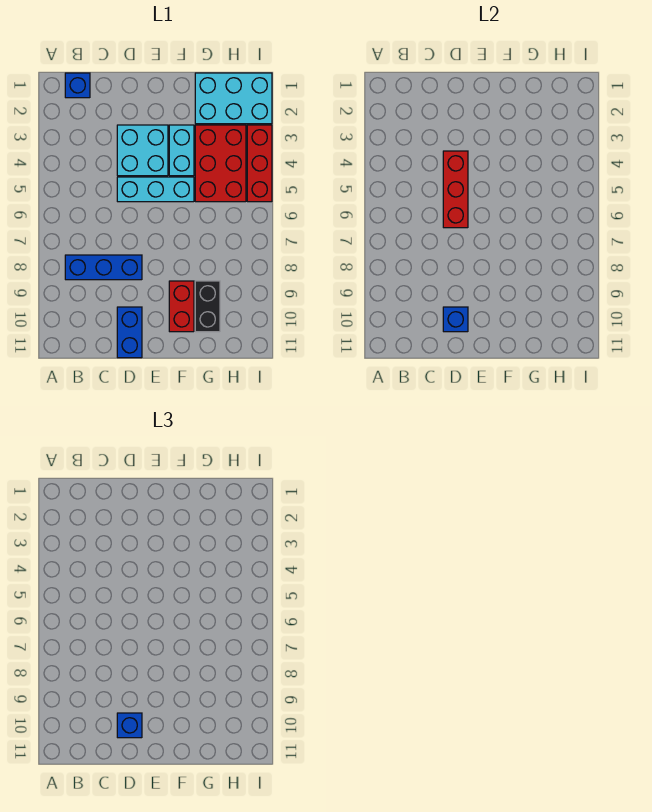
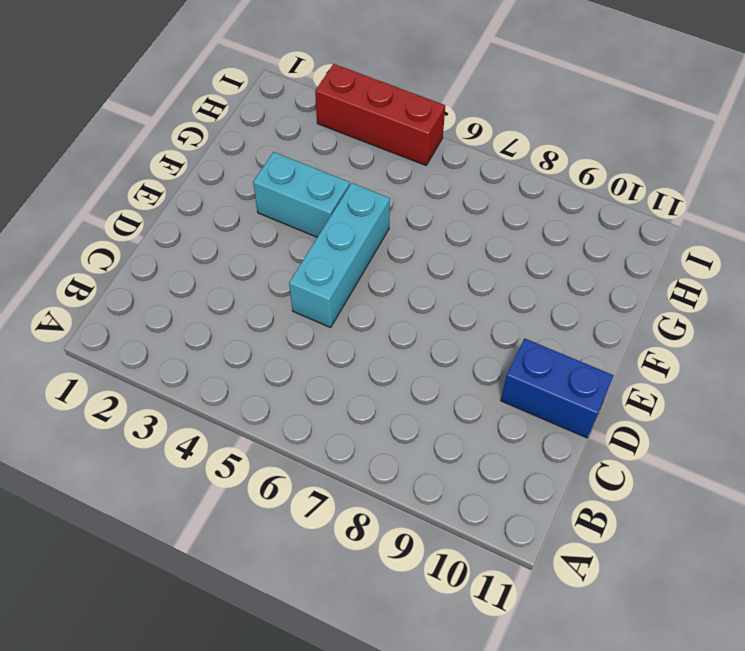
none -> blue brick B1 level 1
none -> blue brick B8:D8 level 1
none -> cyan brick D3:E4 level 1

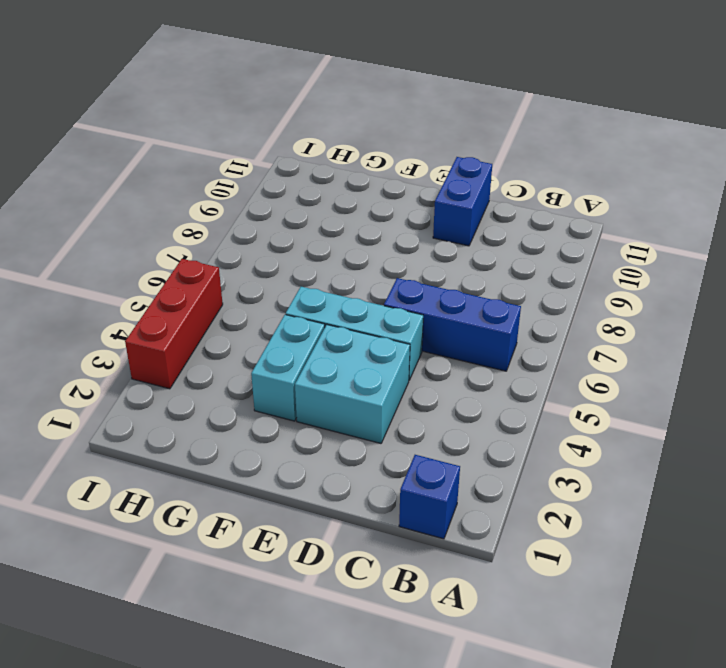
blue brick B6:D6 level 1 -> blue brick B8:D8 level 1
none -> red brick F9:F10 level 1
none -> cyan brick G1:I2 level 1
none -> red brick G3:H5 level 1

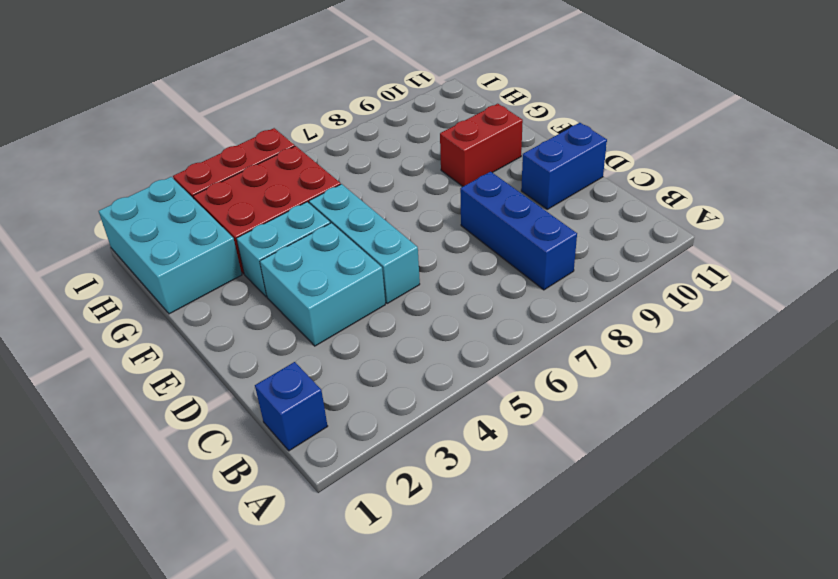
none -> black brick G9:G10 level 1
none -> red brick D4:D6 level 2
none -> blue brick D10 level 2

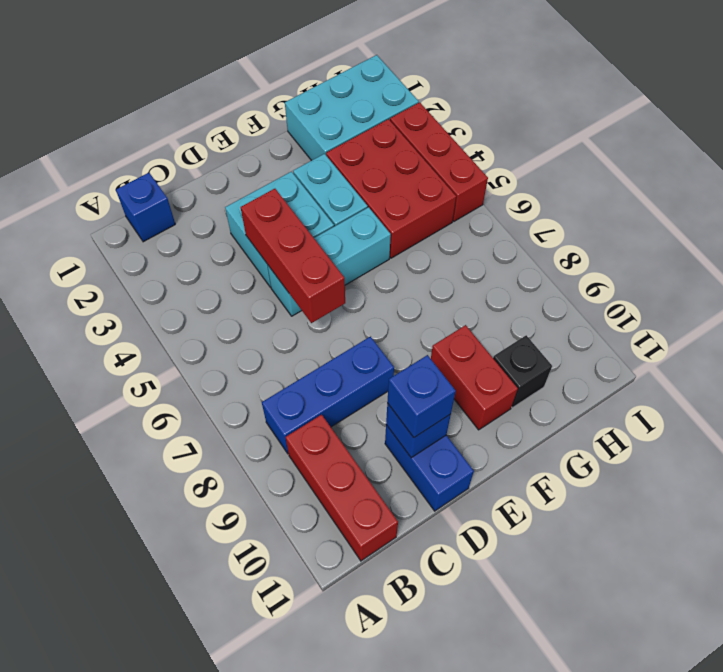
red brick B9:B11 level 1 -> none
black brick G10 level 1 -> black brick G9:G10 level 1

